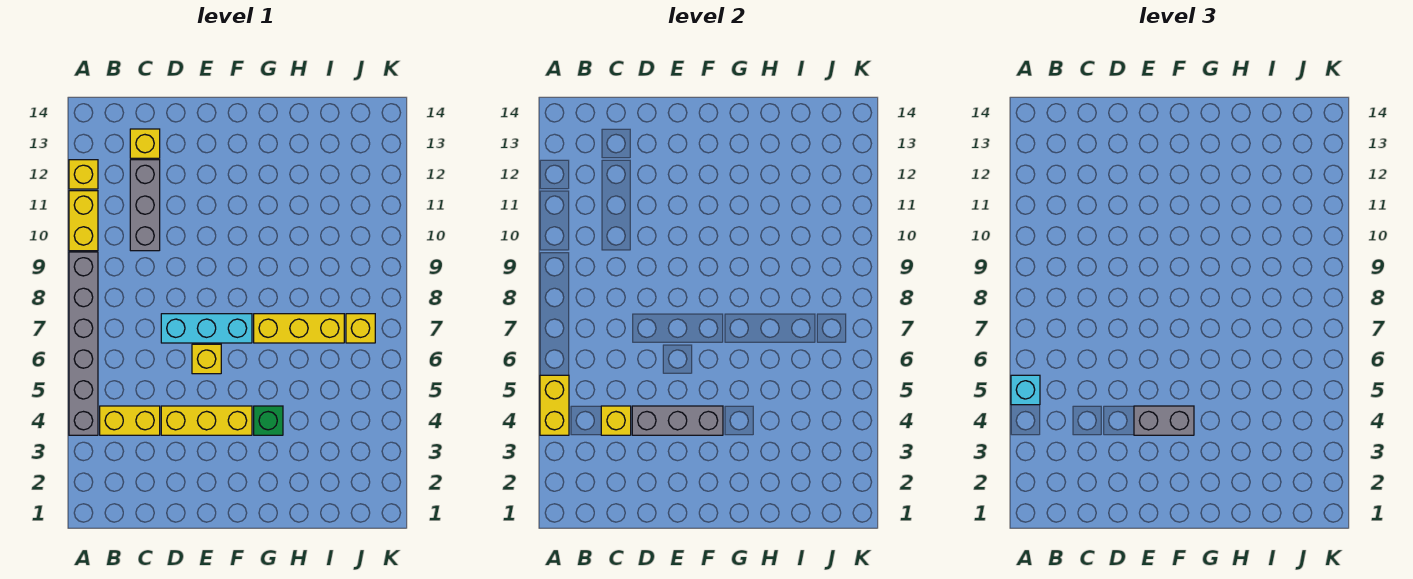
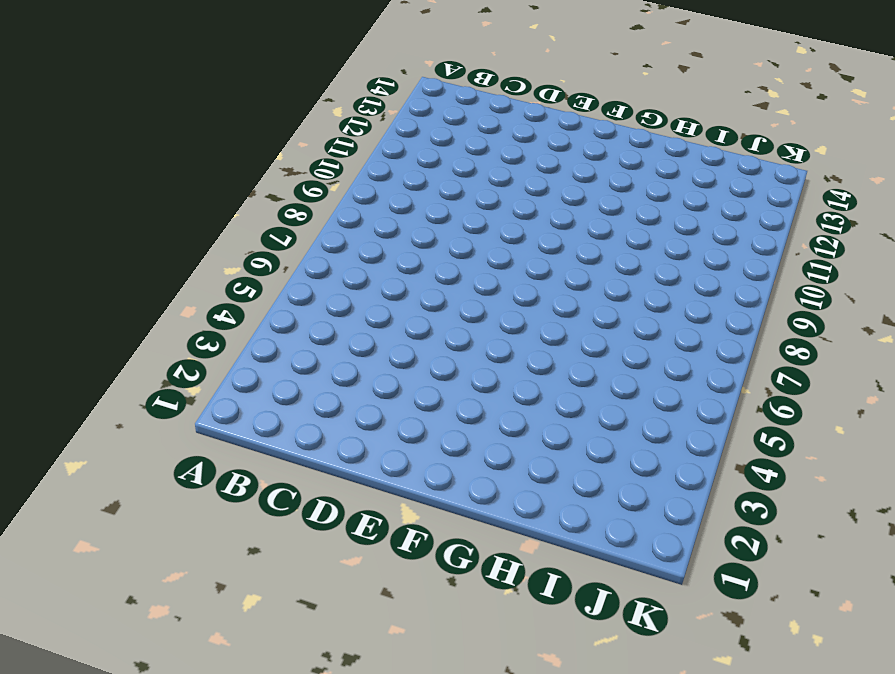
none -> grey brick A4:A9 level 1
none -> yellow brick A10:A11 level 1
none -> yellow brick A12 level 1

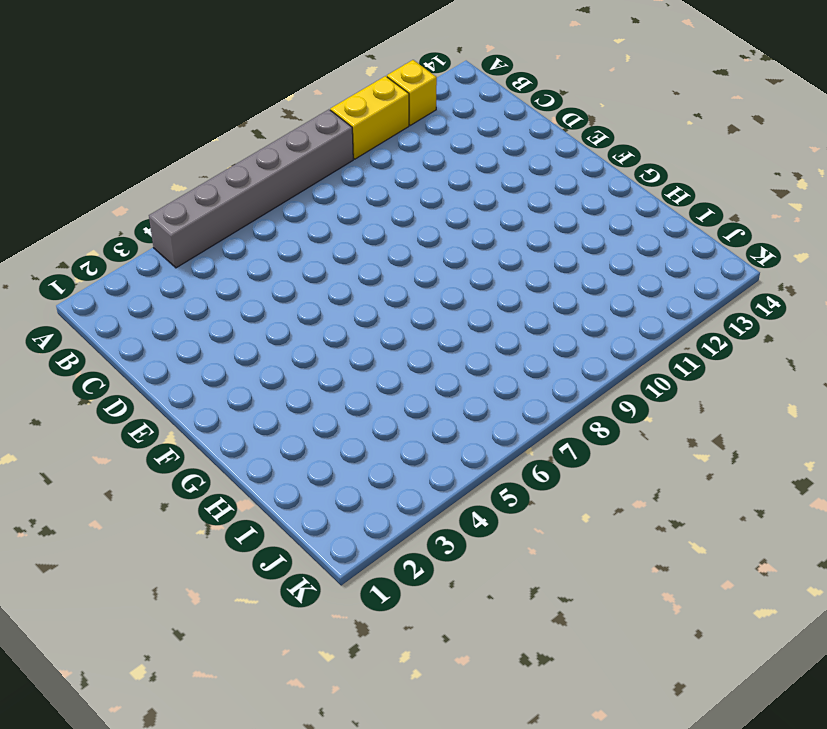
none -> yellow brick B4:C4 level 1
none -> grey brick C10:C12 level 1
none -> yellow brick C13 level 1

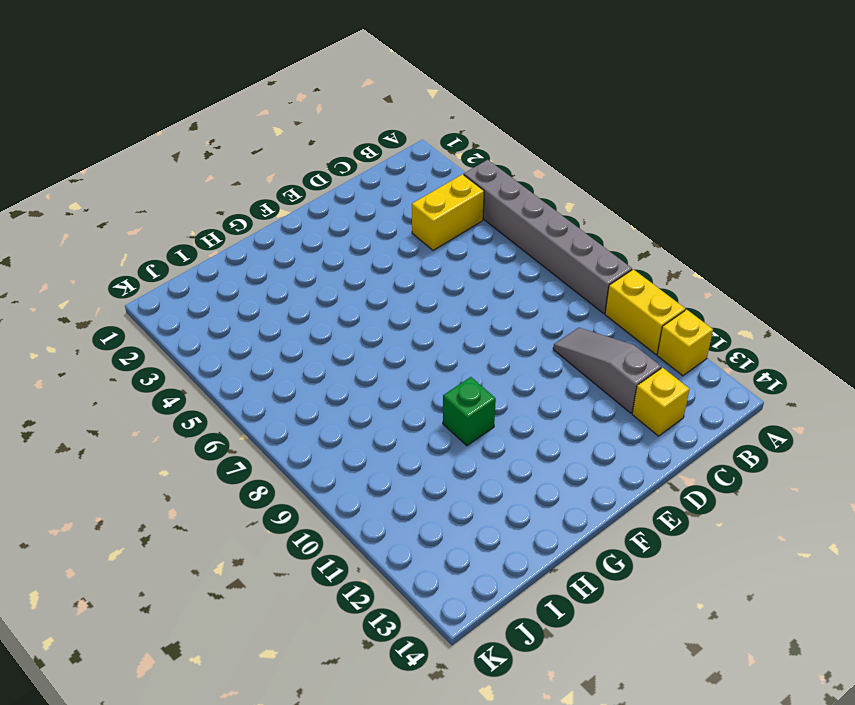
grey slope C10:C12 level 1 top 12 -> grey brick C10:C12 level 1
green brick G10 level 1 -> green brick G4 level 1
none -> yellow brick D4:F4 level 1
none -> cyan brick D7:F7 level 1
none -> yellow brick E6 level 1

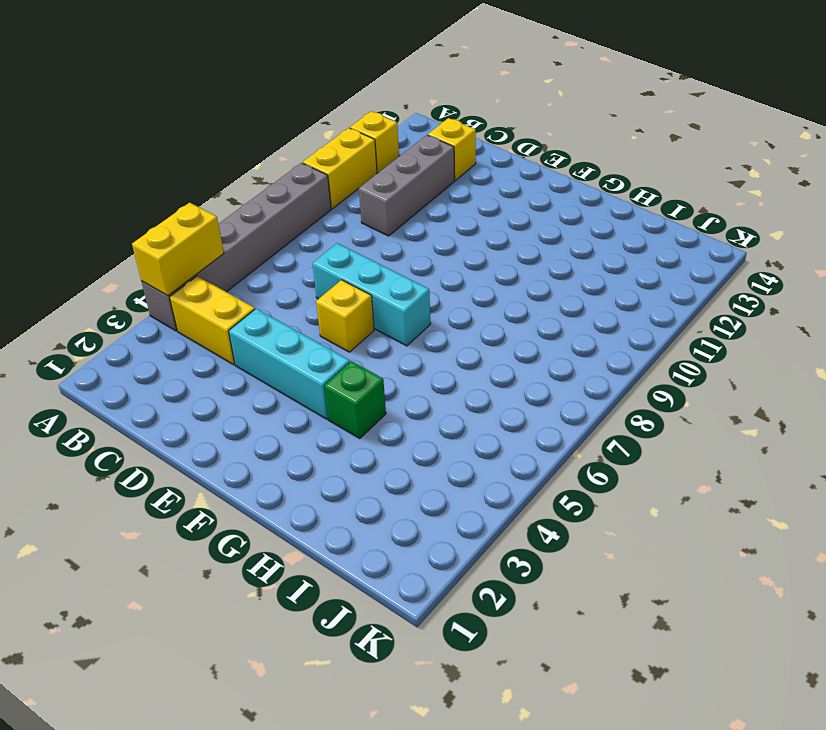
cyan brick D4:F4 level 1 -> yellow brick D4:F4 level 1
none -> yellow brick G7:I7 level 1
none -> yellow brick J7 level 1
none -> yellow brick C4 level 2

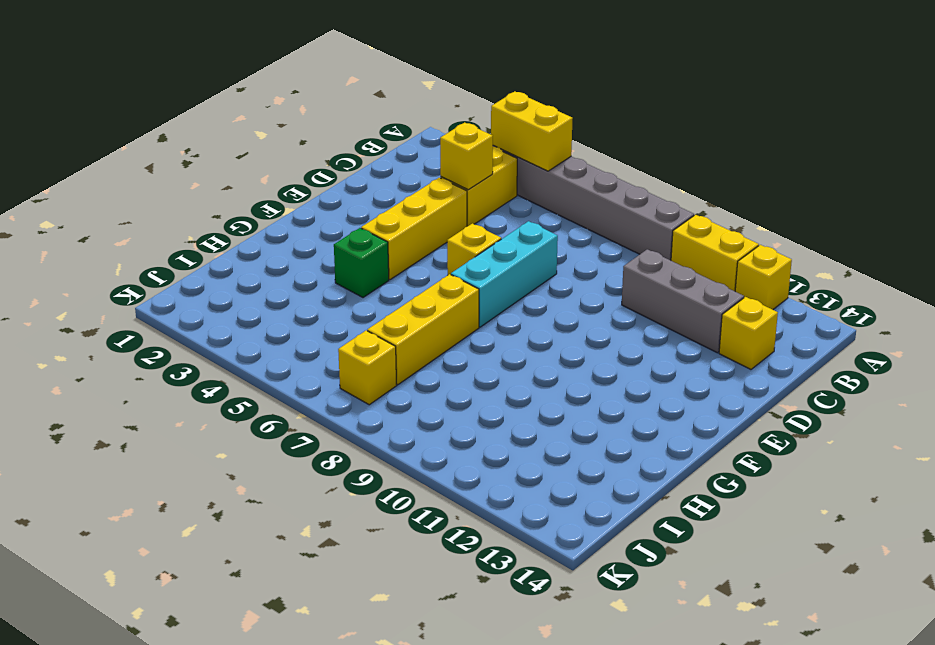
none -> grey brick D4:F4 level 2
none -> cyan brick A5 level 3
none -> grey brick E4:F4 level 3

